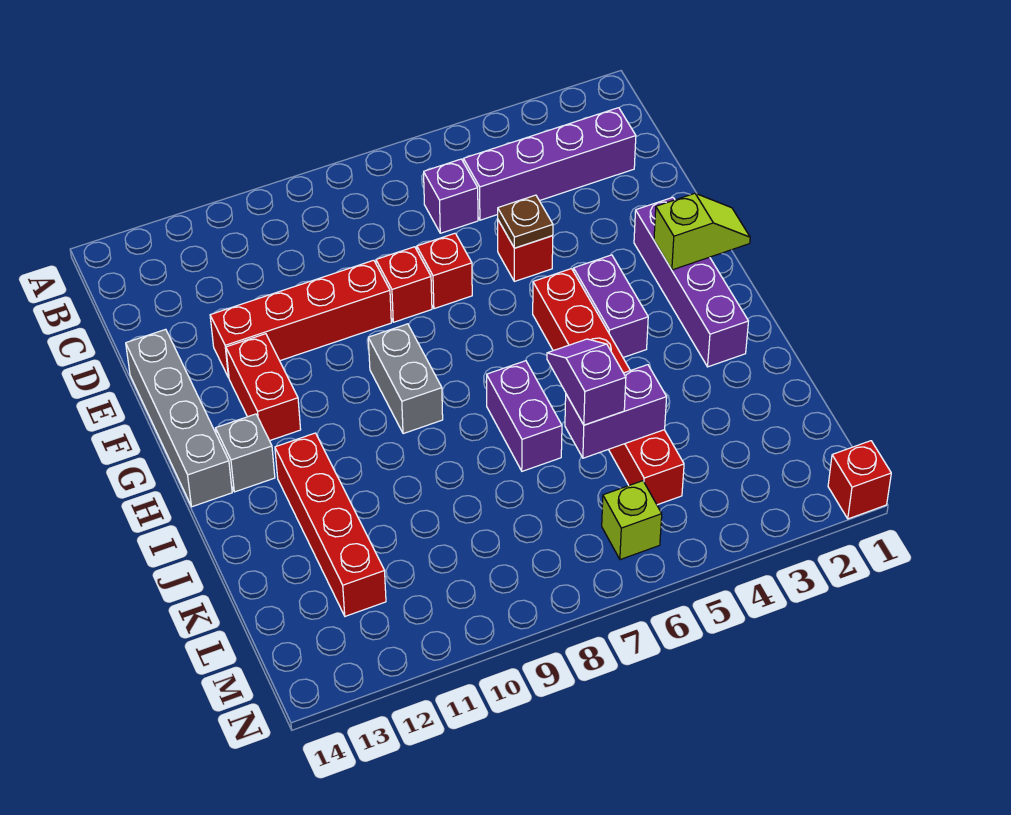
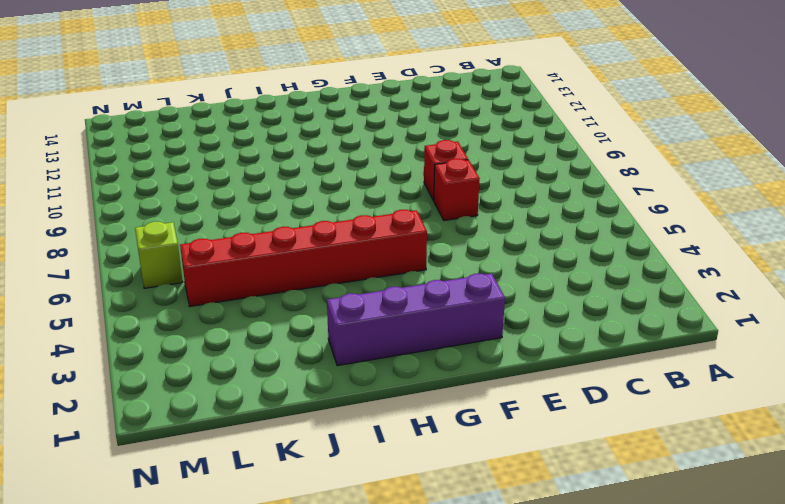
none -> purple brick C2:C5 level 1
none -> purple brick C6 level 1
none -> red brick E5 level 1

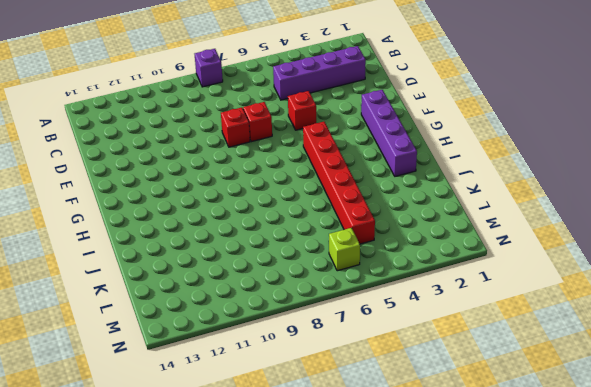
purple brick A8 level 1 -> purple brick C6 level 1
none -> red brick E9:E12 level 1
none -> grey brick E14:H14 level 1
none -> red brick F12:G12 level 1

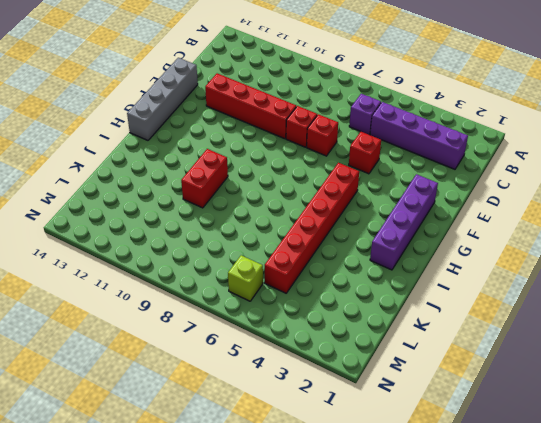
red brick I10:J10 level 1 -> red brick F12:G12 level 1
none -> purple brick G4:H4 level 1
none -> grey brick G9:H9 level 1
none -> grey brick H13 level 1

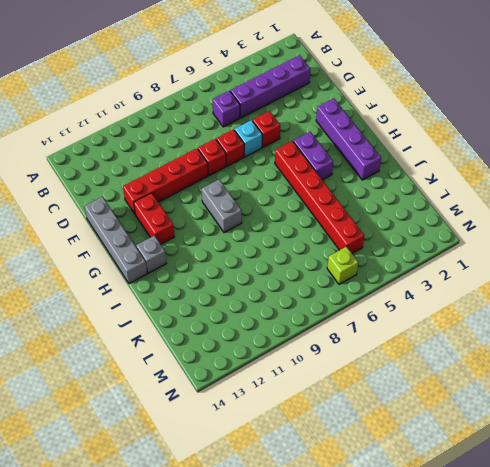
cyan brick E6 level 1 -> none
none -> purple brick I7:J7 level 1
none -> red brick I12:L12 level 1
none -> red brick N1 level 1

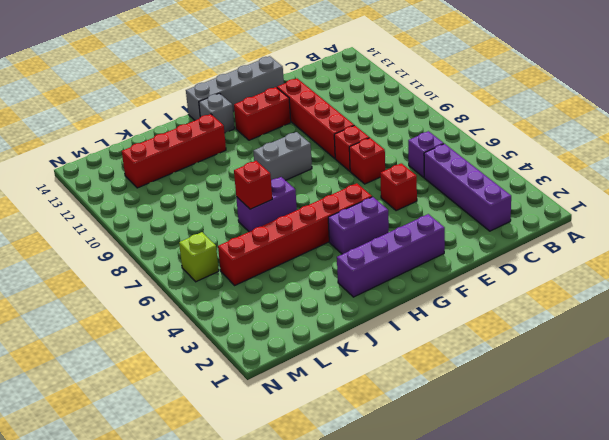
red brick J7 level 2 -> red brick N1 level 1
none -> brown plate E5 level 2
none -> lime slope G1:G2 level 2 top 2
none -> purple brick K5:K6 level 2

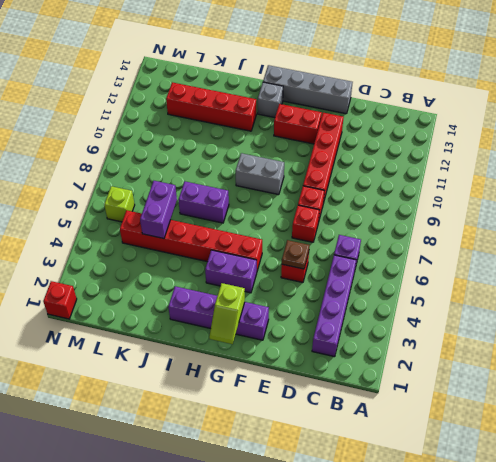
none -> purple slope J6:K6 level 3 top K

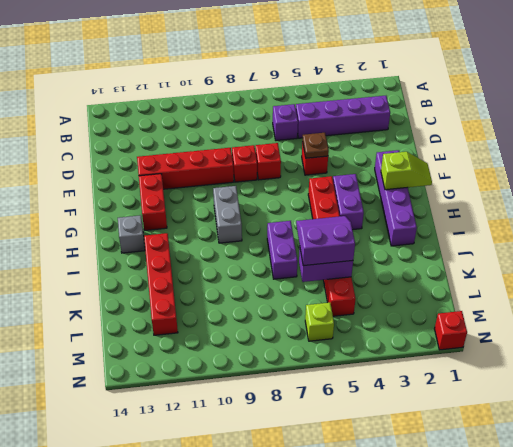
purple slope J5:K6 level 3 top K -> purple slope J6:K6 level 3 top K
none -> grey brick E14:H14 level 1

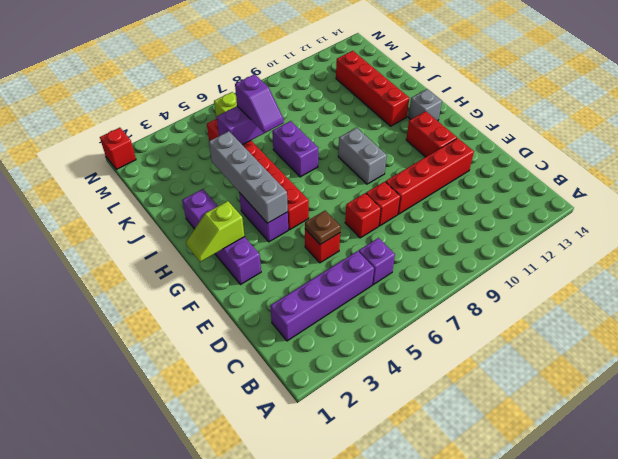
grey brick G4:J4 level 2 -> grey brick E14:H14 level 1

